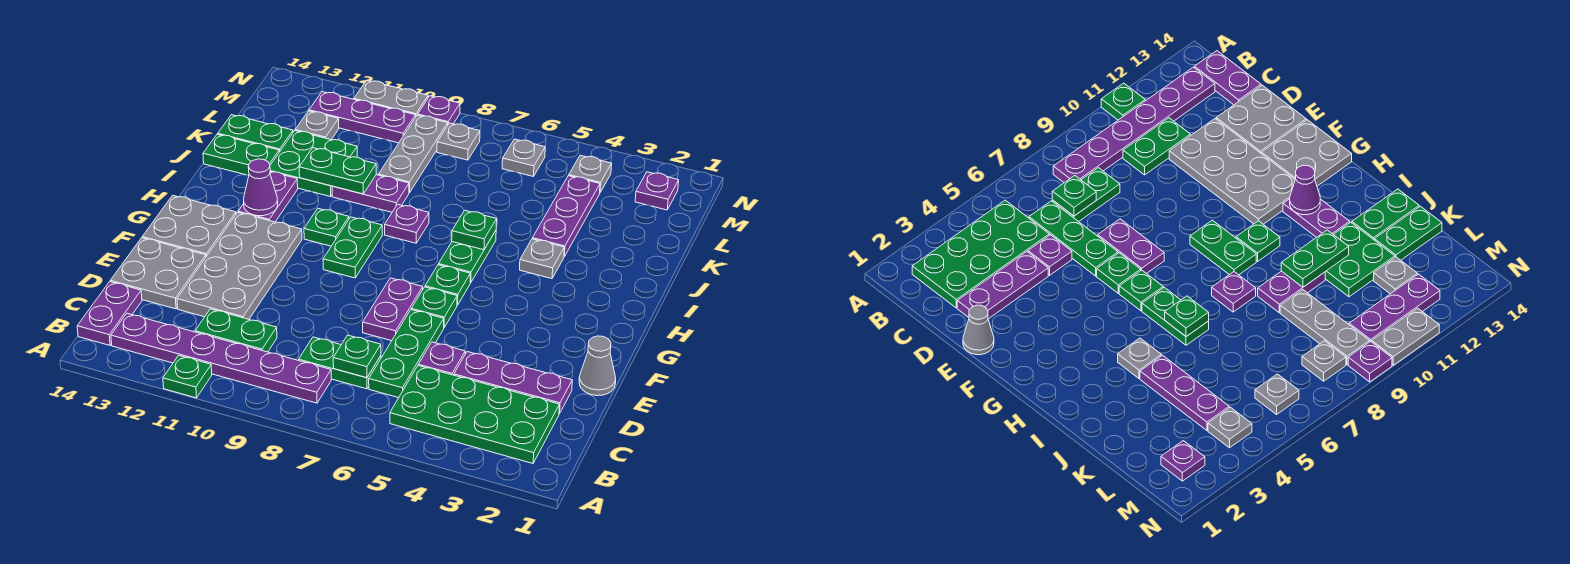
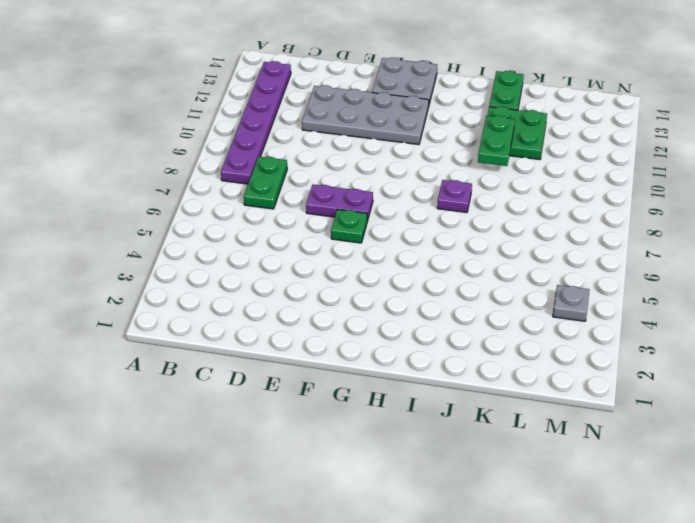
none -> green plate A11 level 1
none -> green plate B2:C5 level 1
none -> purple plate B14:C14 level 1
none -> green plate C6:E6 level 1

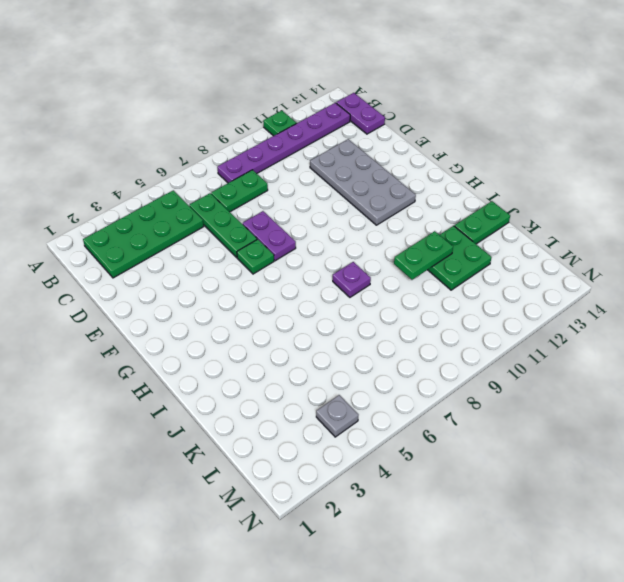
none -> green plate C10:C11 level 1
none -> purple plate D2:D4 level 1
none -> purple plate D5 level 1
none -> grey plate D13:E14 level 1

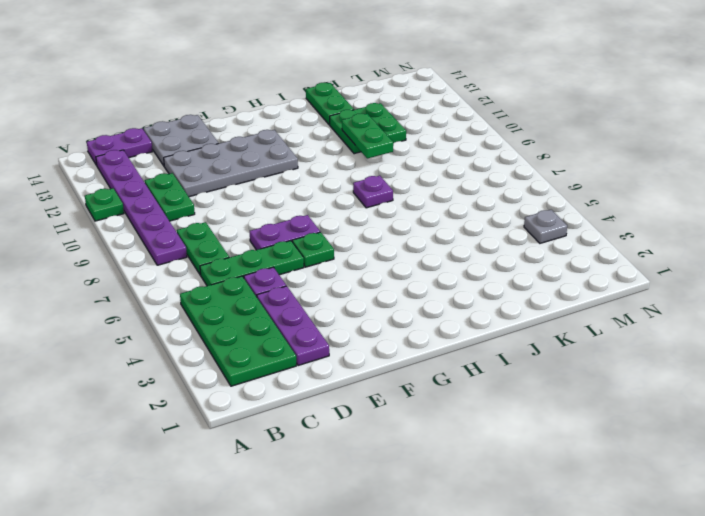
none -> grey cone E1 level 1
none -> grey plate F13:G14 level 1
none -> green plate G6 level 1
none -> green plate G9:H9 level 1

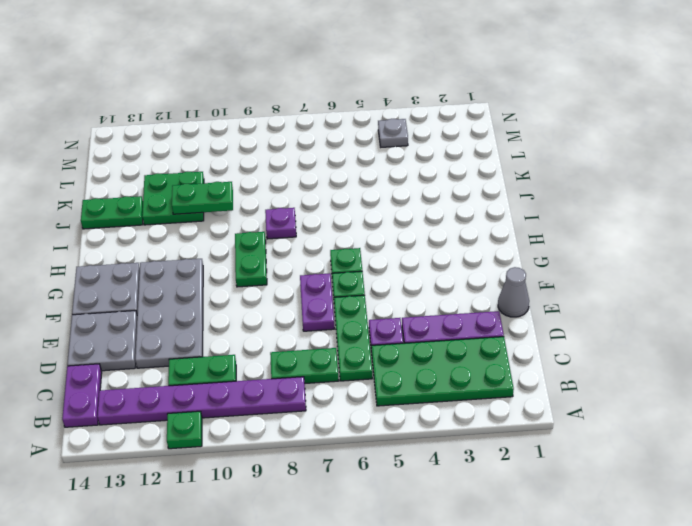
none -> green plate H6:I6 level 1
none -> green plate H10 level 1
none -> purple plate H12:I12 level 1
none -> grey plate I4 level 1

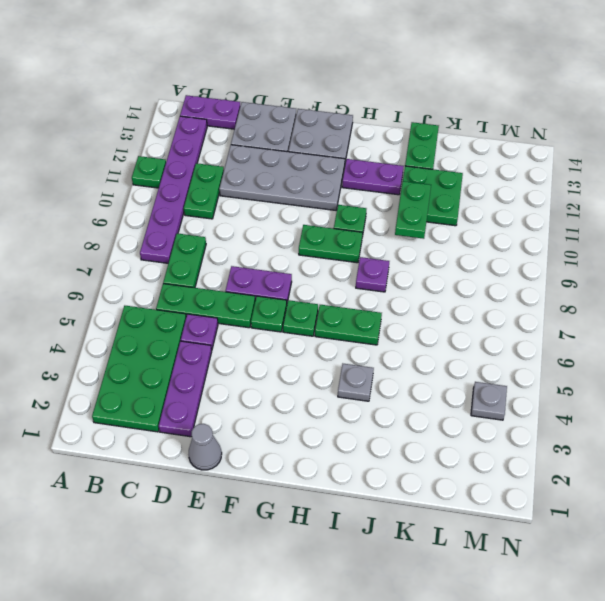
none -> purple plate J4:L4 level 1
none -> purple plate J9:J10 level 1
none -> grey plate K9:M9 level 1
none -> green plate K13:K14 level 1

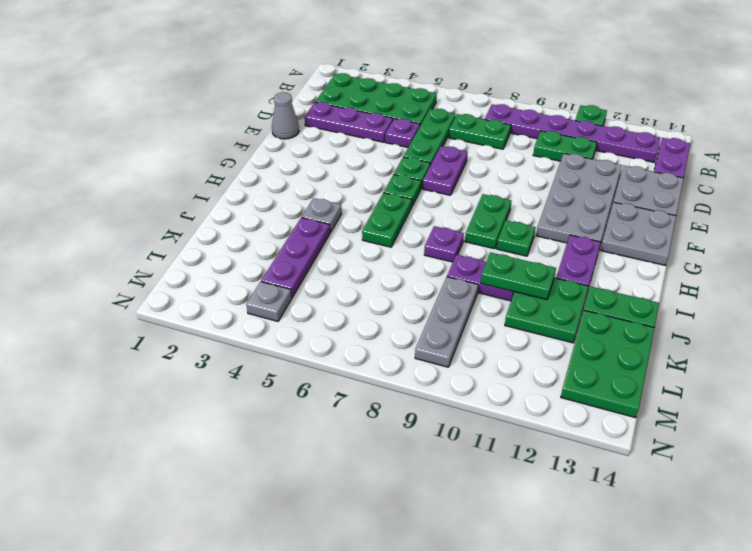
green plate K13:M14 level 1 -> green plate K13:K14 level 1
none -> grey plate L12 level 1
none -> purple plate M2 level 1
none -> grey plate M6 level 1
none -> grey plate M8 level 1

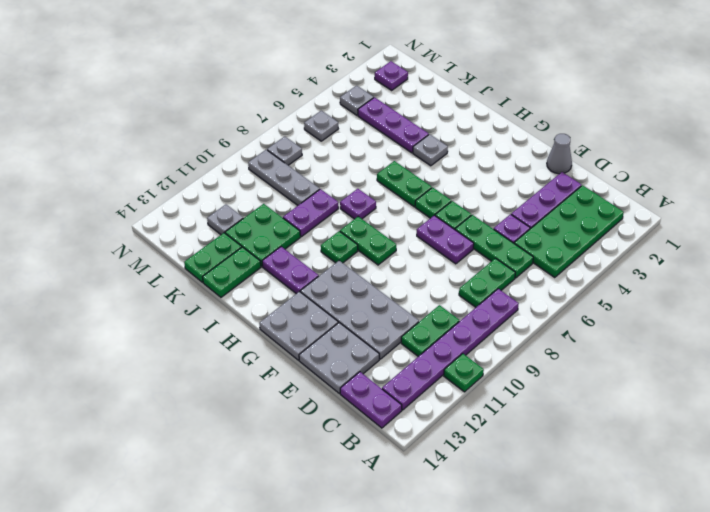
none -> purple plate M10:M12 level 1
none -> purple plate N9 level 1
none -> grey plate N10:N11 level 1
none -> green plate C7 level 2

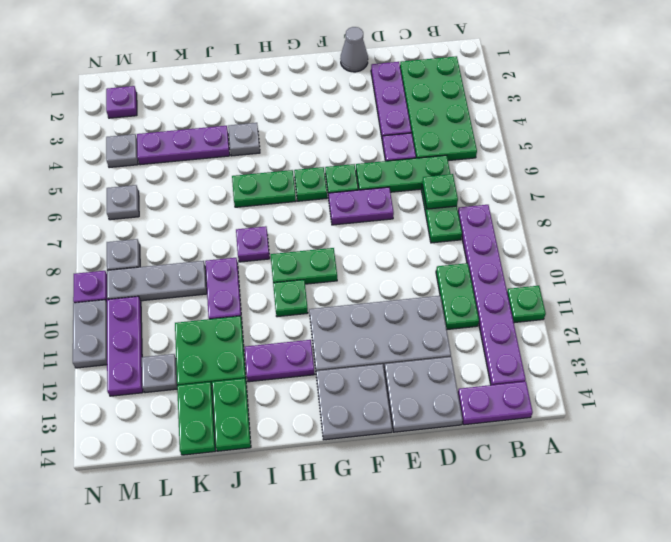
none -> purple cone H12 level 2
none -> green plate I6 level 2
none -> green plate J10:J11 level 2

